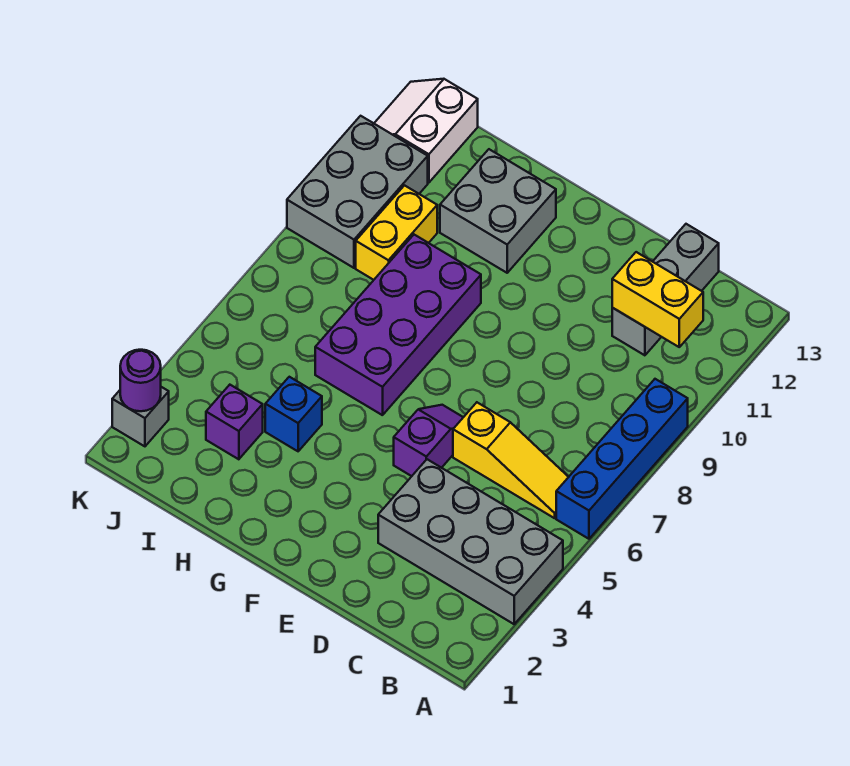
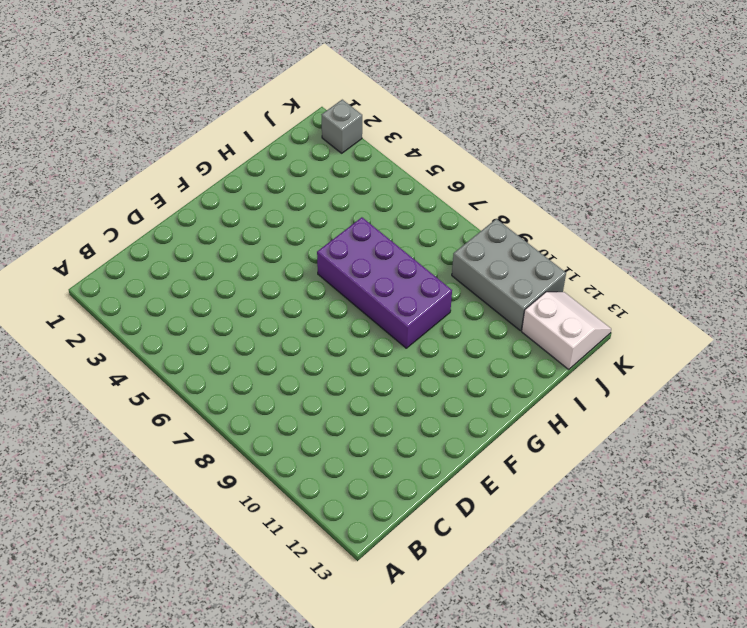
none -> grey brick A3:D4 level 1
none -> blue brick A6:A9 level 1
none -> yellow slope B6:D6 level 1 top D

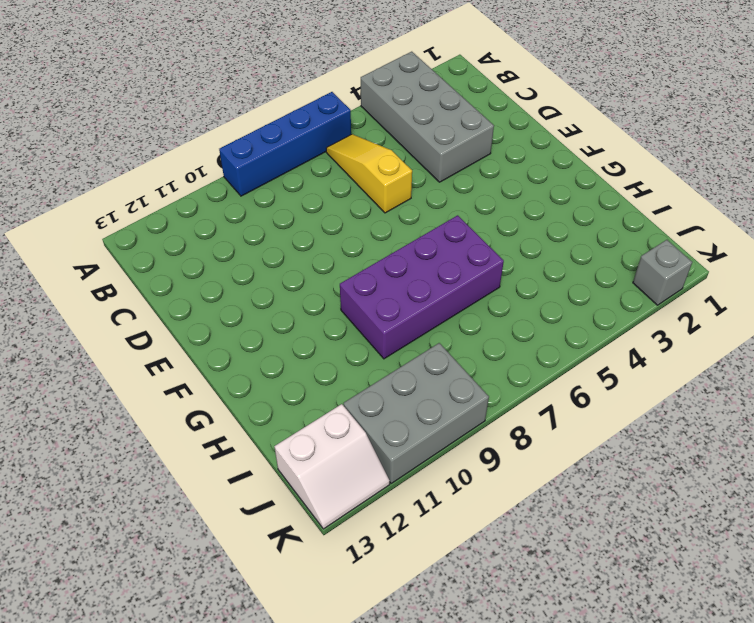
none -> grey brick C11:C13 level 1
none -> purple slope E5:E6 level 1 top 5
none -> grey brick G11:H12 level 1

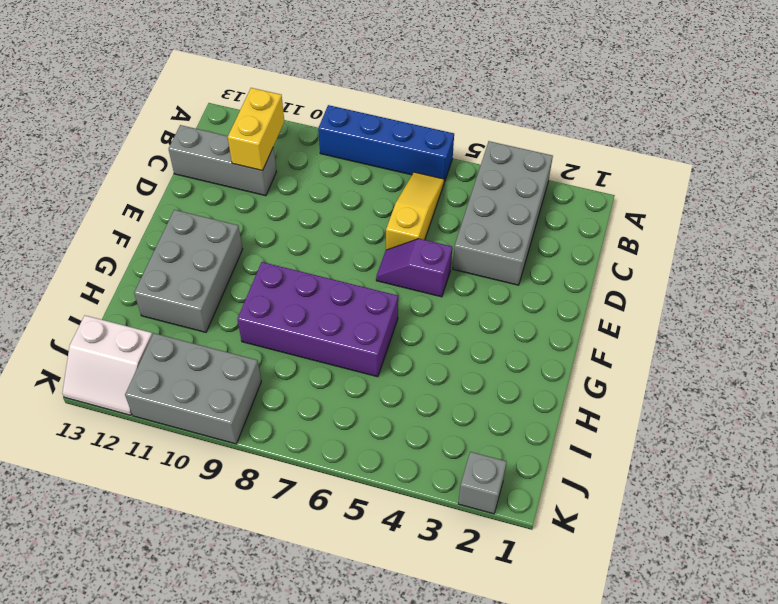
grey brick F11:H12 level 1 -> grey brick G11:H12 level 1
none -> blue brick H4 level 1
none -> purple brick I3 level 1
none -> yellow brick I9:I10 level 1

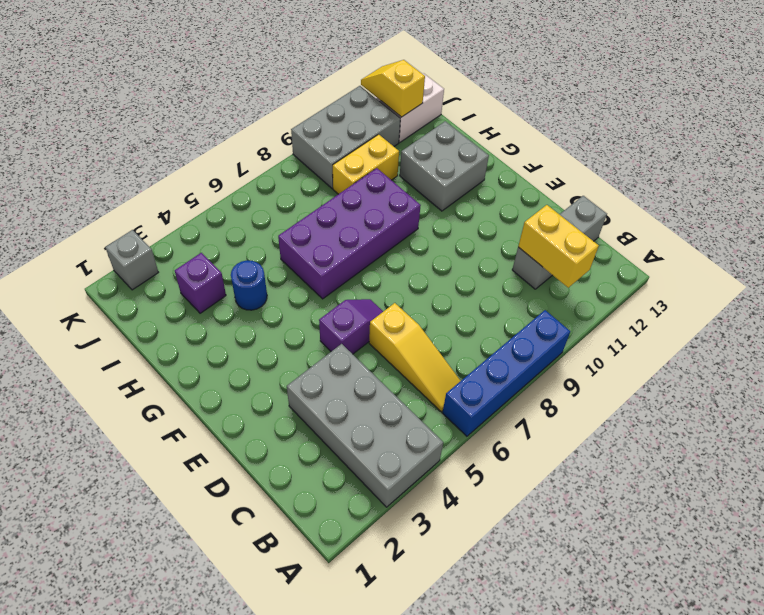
blue round brick H4 level 1 -> blue brick H4 level 1
yellow slope J12:K12 level 2 top J -> none
none -> purple round brick K2 level 2

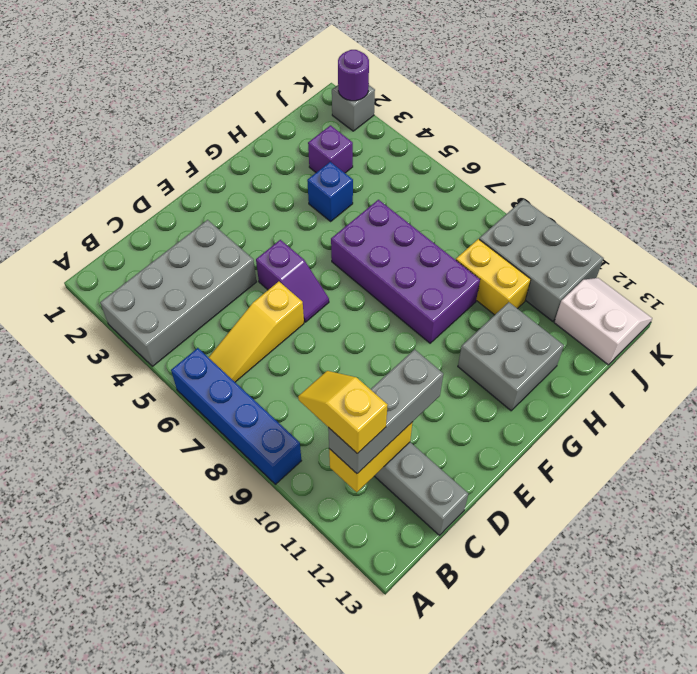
yellow slope B10:B11 level 4 top 11 -> none
grey brick B11:D11 level 3 -> none

